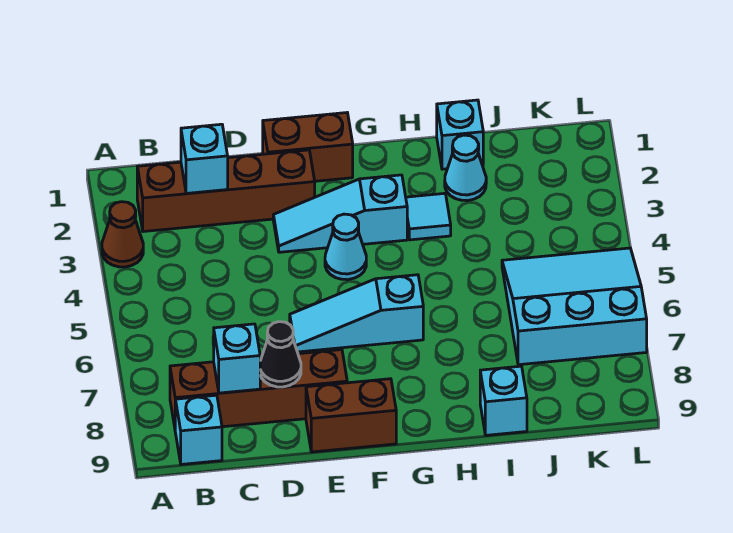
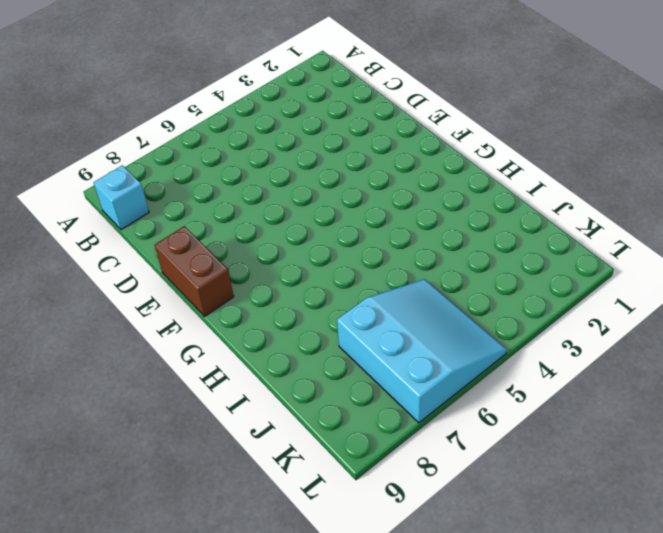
none -> brown cone A3 level 1
none -> brown brick B2:E2 level 1
none -> brown brick B8:E8 level 1

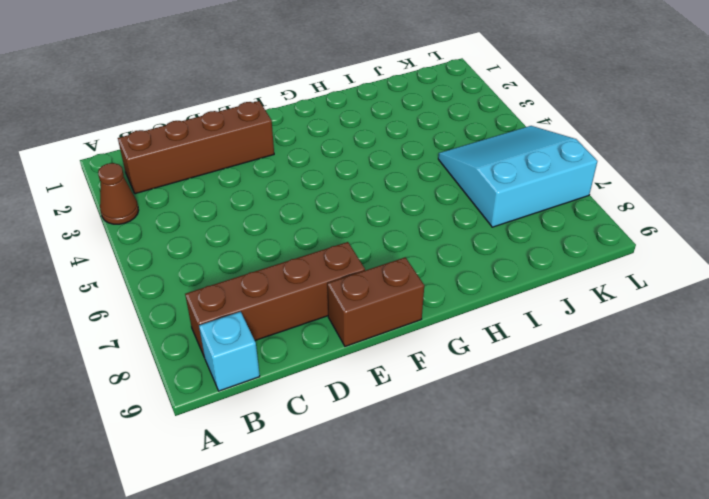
none -> brown brick E1:F1 level 1
none -> cyan slope E3:G3 level 1 top G
none -> cyan slope E6:G6 level 1 top G

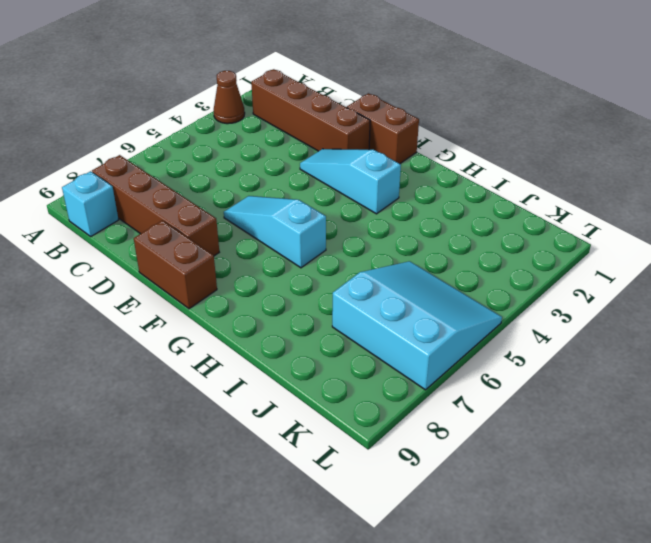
none -> cyan cone F4 level 1
none -> cyan tile H3 level 1
none -> cyan brick I1 level 1

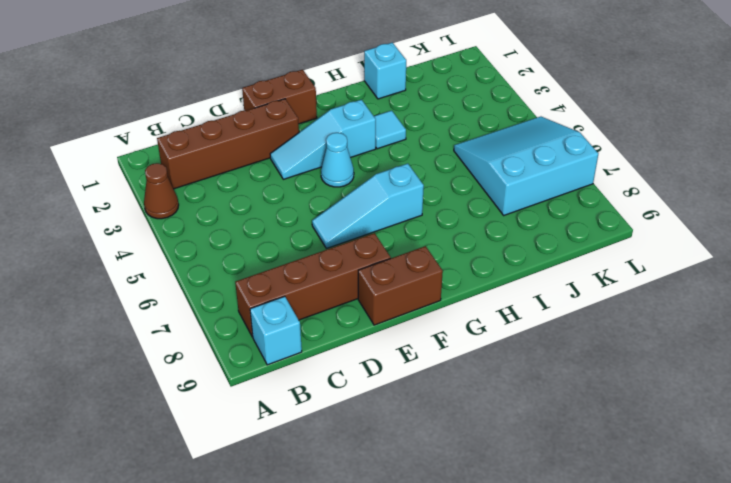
none -> cyan cone I2 level 1
none -> cyan brick I9 level 1
none -> cyan brick C2 level 2

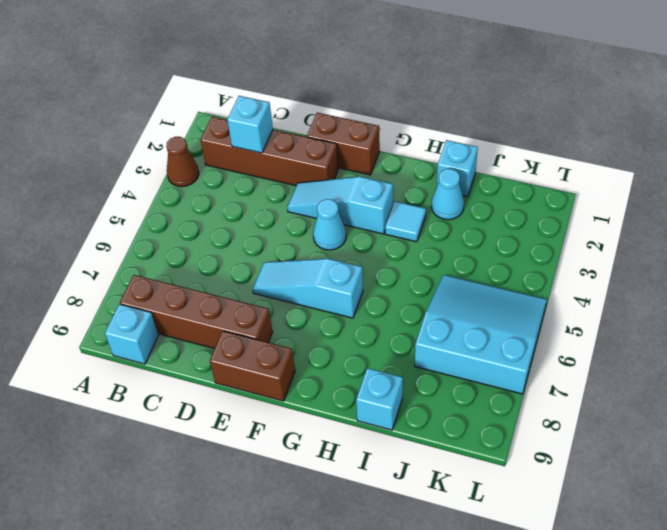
none -> cyan brick C8 level 2
none -> black cone D8 level 2

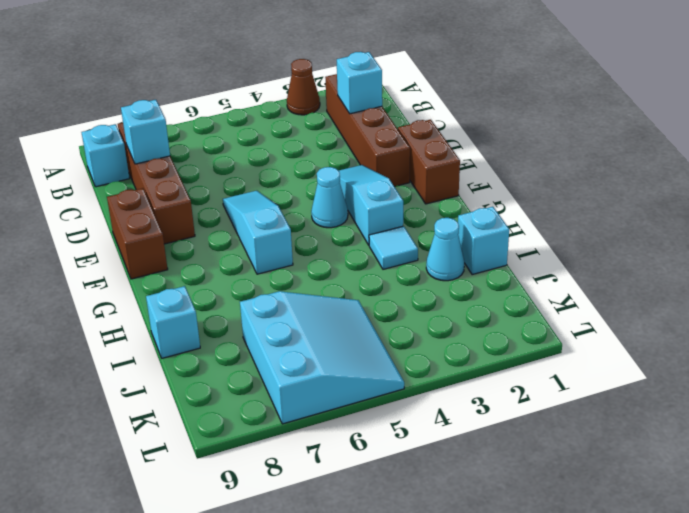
none -> black cone D8 level 2

